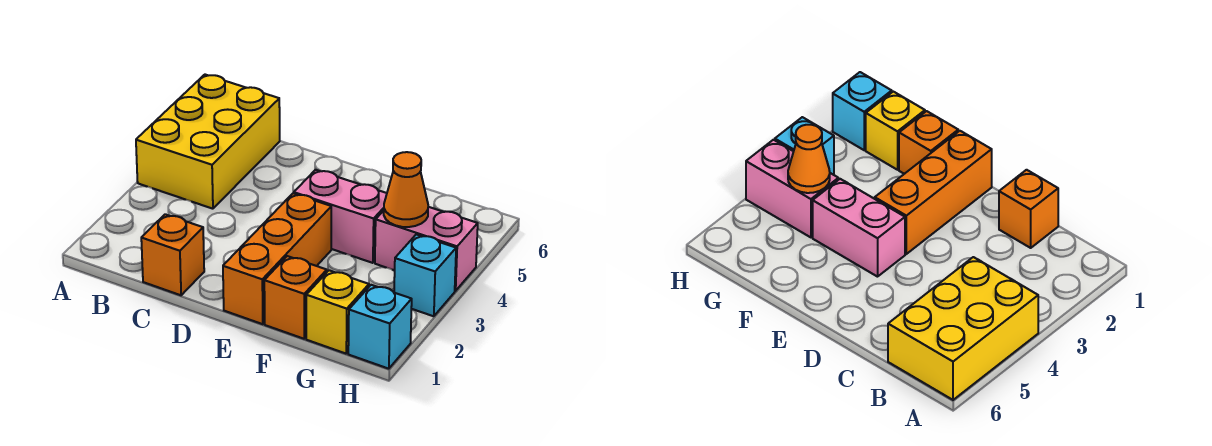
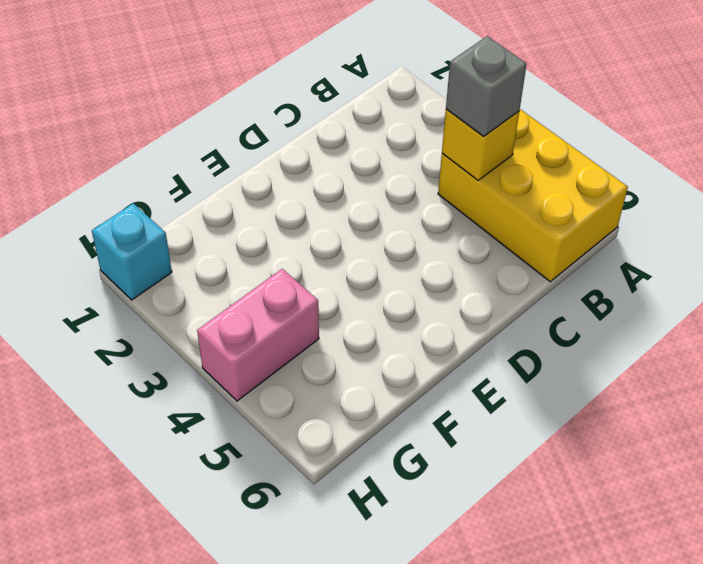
yellow brick B4 level 2 -> yellow brick G1 level 1
grey brick B4 level 3 -> none
none -> orange brick C1 level 1
none -> orange brick E1:E3 level 1

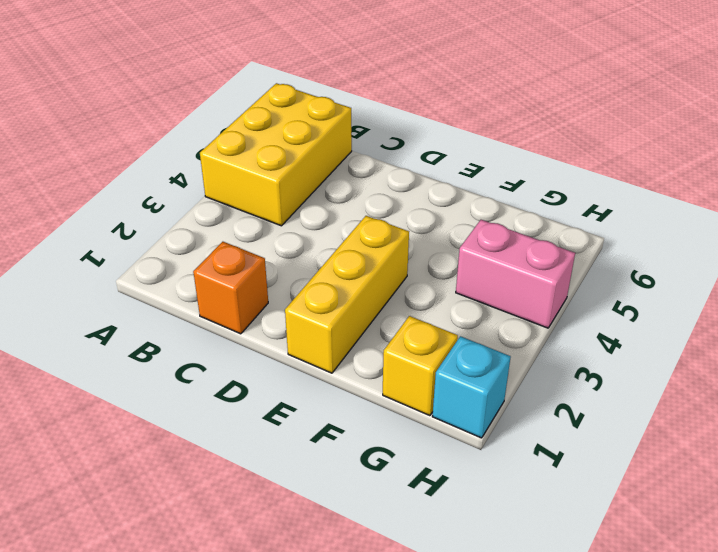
yellow brick E1:E3 level 1 -> orange brick E1:E3 level 1
none -> pink brick E4:F4 level 1
none -> orange brick F1 level 1

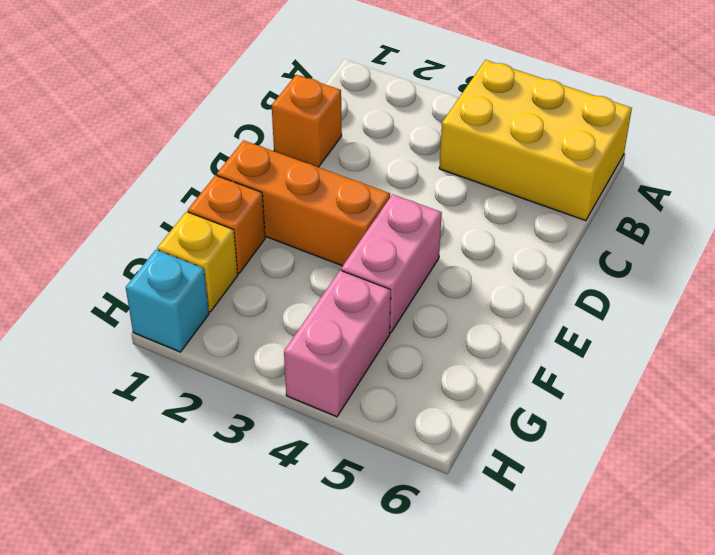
none -> cyan brick H3 level 1
none -> orange cone G4 level 2

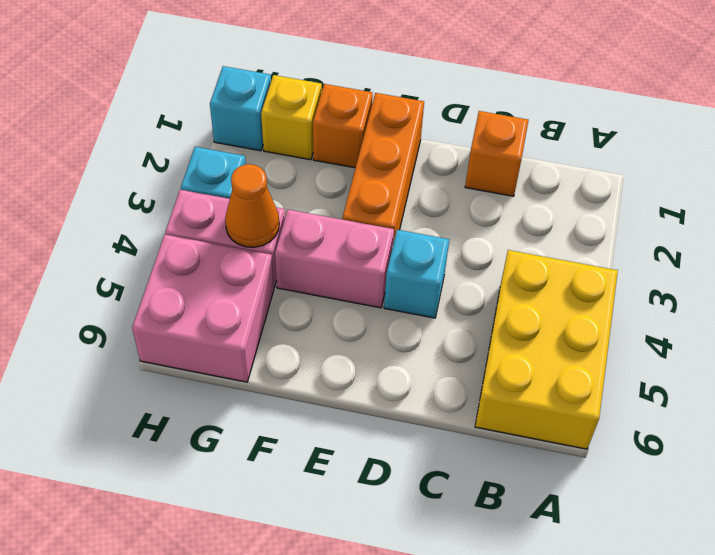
cyan brick D4 level 1 -> none
pink brick G5:H6 level 1 -> none

